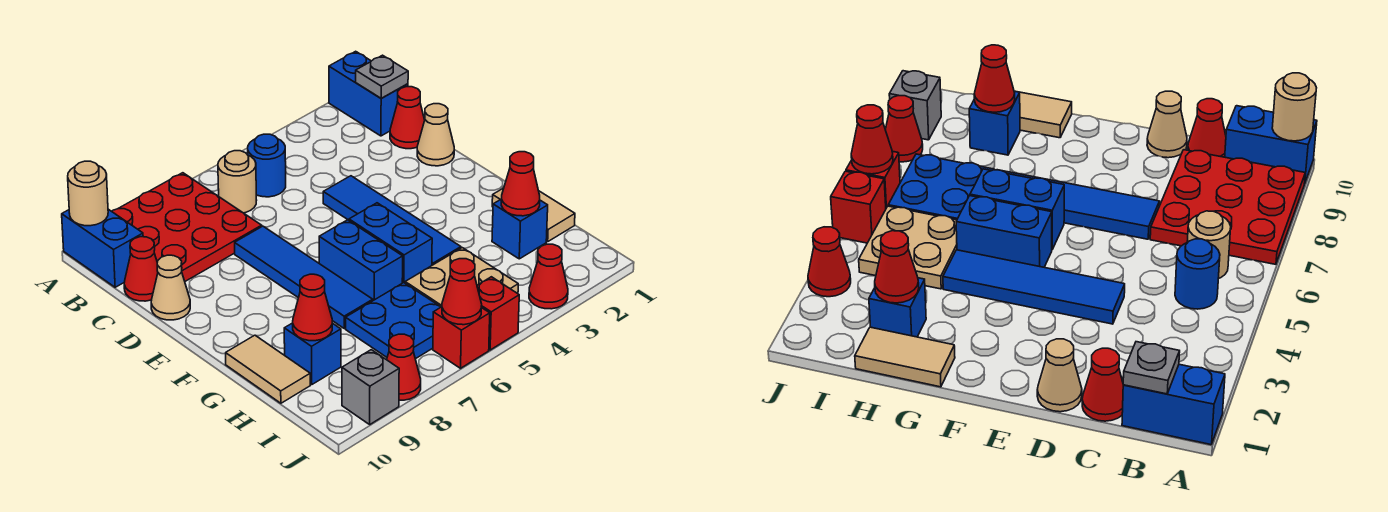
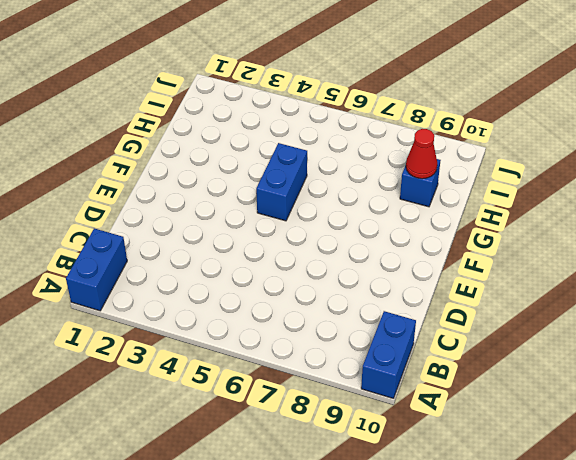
none -> red plate A7:C9 level 1
none -> blue round brick B5 level 1
none -> tan round brick B6 level 1

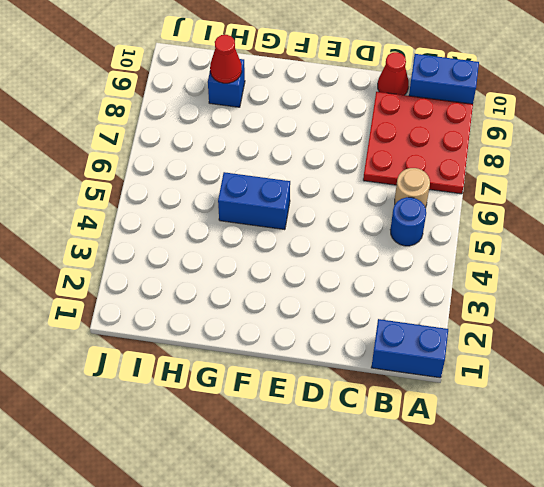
none -> red cone C1 level 1
none -> tan cone D1 level 1
none -> blue tile D4:G4 level 1

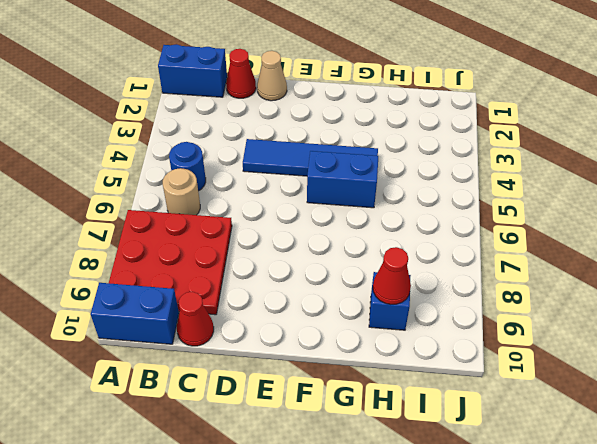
none -> blue tile D7:G7 level 1
none -> tan cone D10 level 1
none -> blue brick F6:G6 level 1

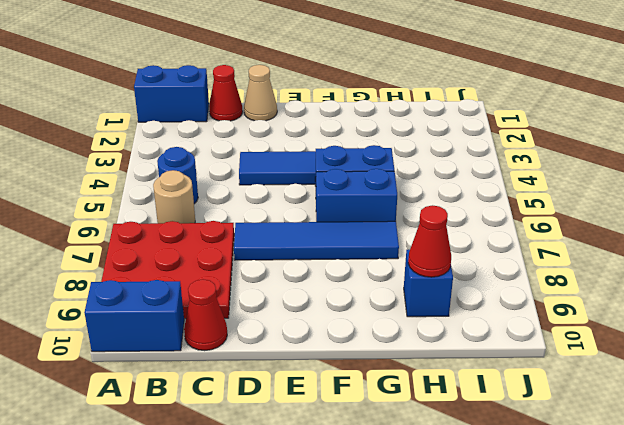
none -> tan cone D10 level 1
none -> tan tile G1:H1 level 1
none -> tan tile G10:H10 level 1

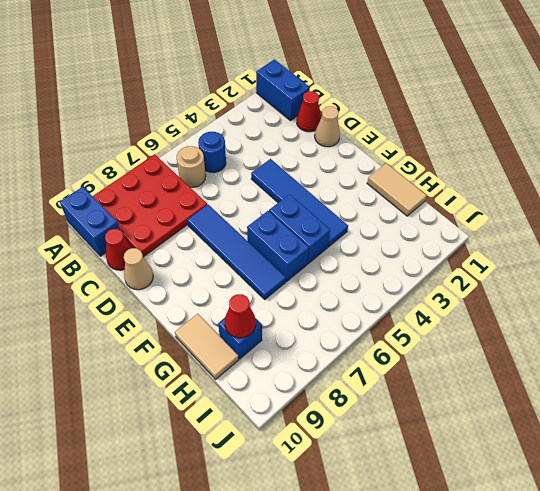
none -> blue brick H2 level 1
none -> tan plate H4:I5 level 1
none -> blue plate H6:I7 level 1

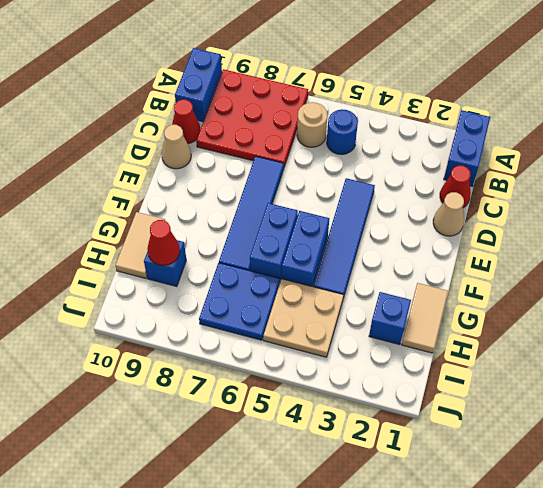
none -> red cone J3 level 1
none -> red brick J5 level 1
none -> red brick J6 level 1

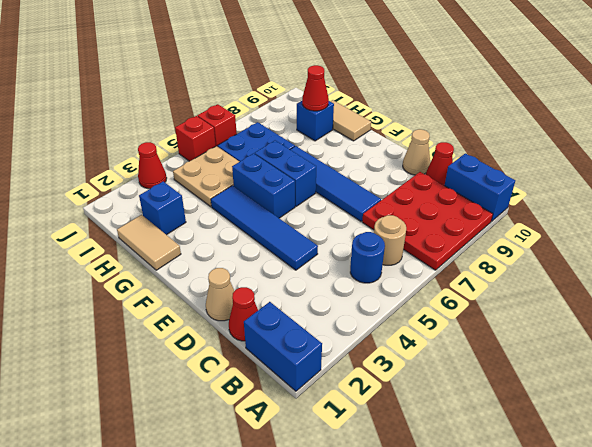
none -> red cone J8 level 1
none -> grey brick J9 level 1
none -> tan round brick A10 level 2

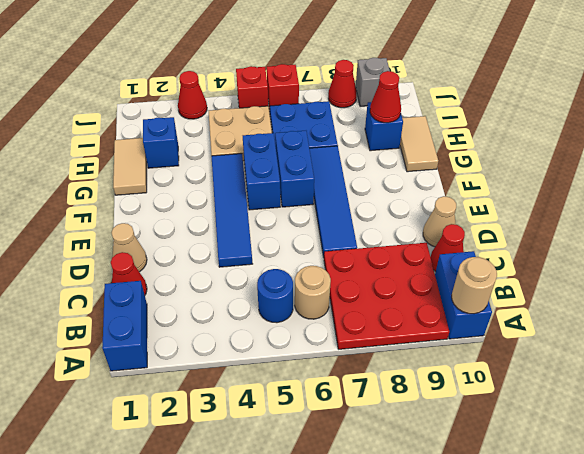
none -> grey plate B1 level 2
none -> red cone H2 level 2
none -> red cone J6 level 2

